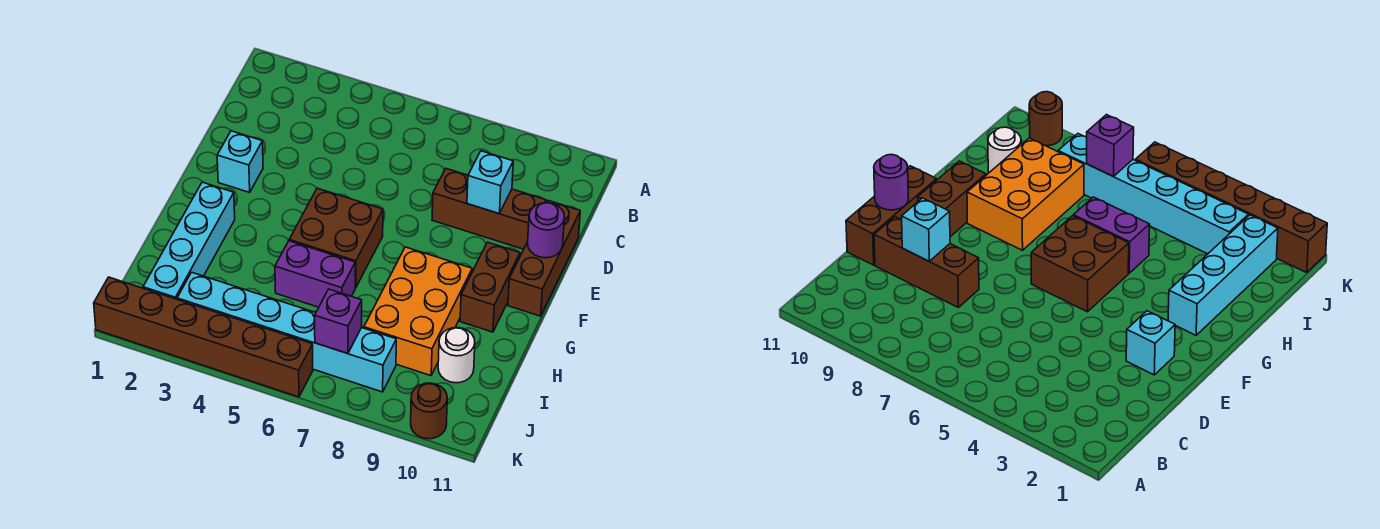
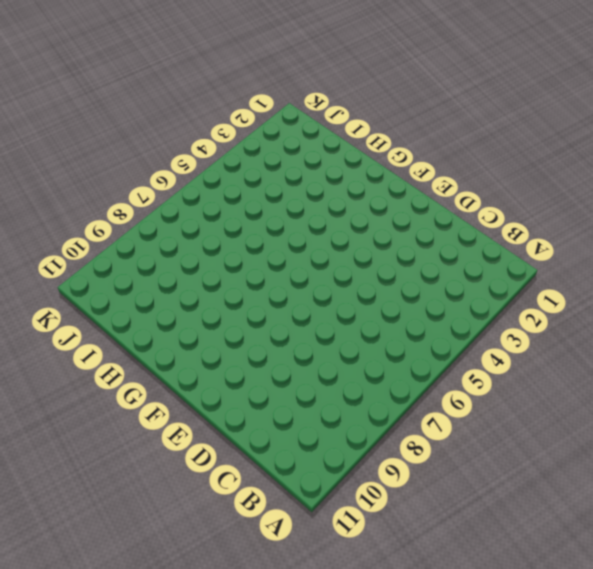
none -> brown brick D8:D10 level 1
none -> brown brick D11:F11 level 1
none -> cyan brick E2 level 1

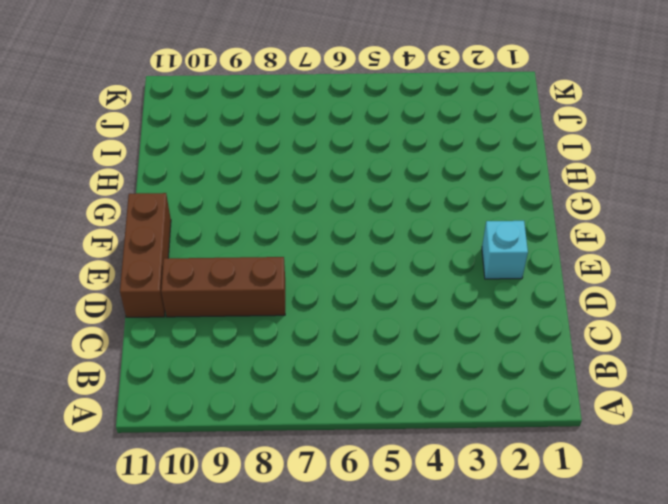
none -> brown brick F5:G6 level 1
none -> brown brick F10:G10 level 1
none -> cyan brick G2:J2 level 1

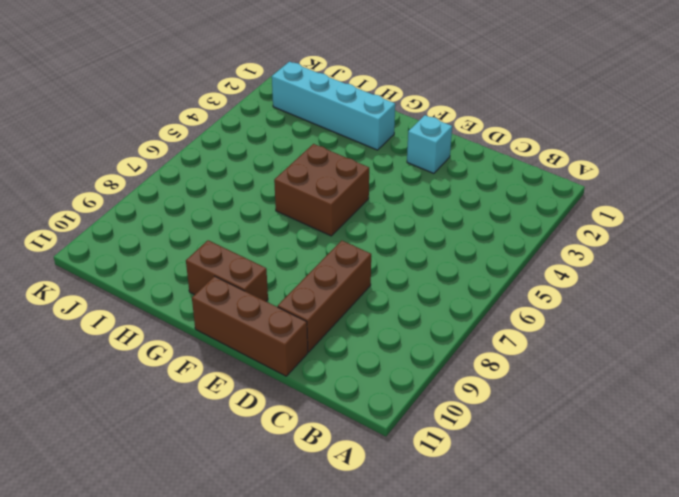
none -> orange brick G8:I9 level 1
none -> purple brick H5:H6 level 1
none -> white round brick I10 level 1

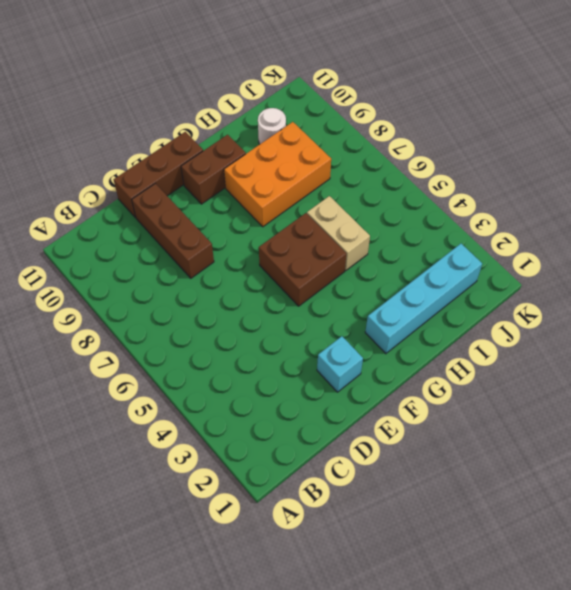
tan brick H5:H6 level 1 -> purple brick H5:H6 level 1
none -> cyan brick J3:J8 level 1
none -> brown brick K1:K6 level 1
none -> brown round brick K10 level 1

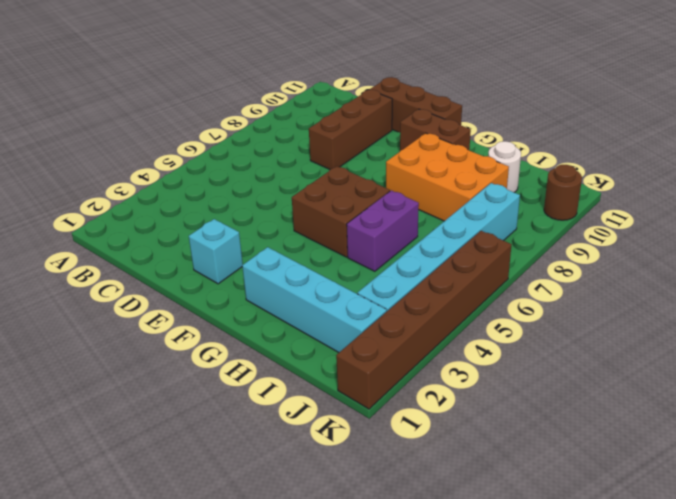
none -> cyan brick D9 level 2
none -> purple round brick E11 level 2
none -> purple brick J7 level 2

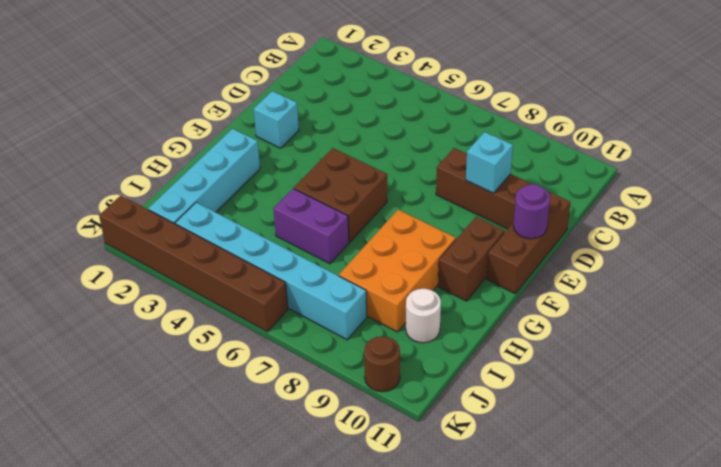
none -> purple brick J7 level 2

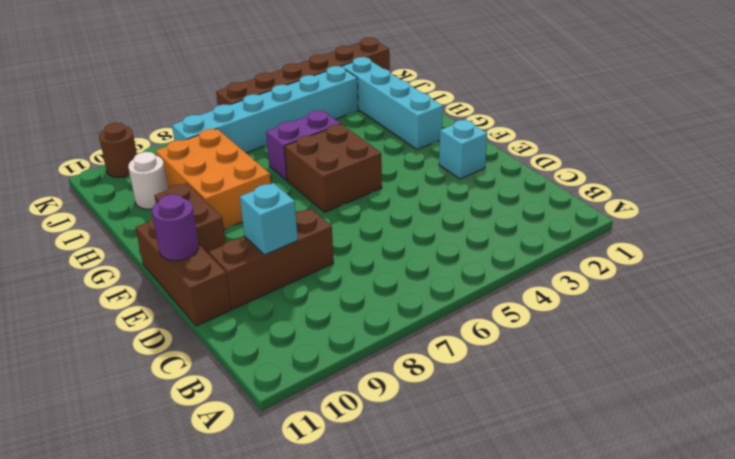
none -> purple brick J7 level 2

